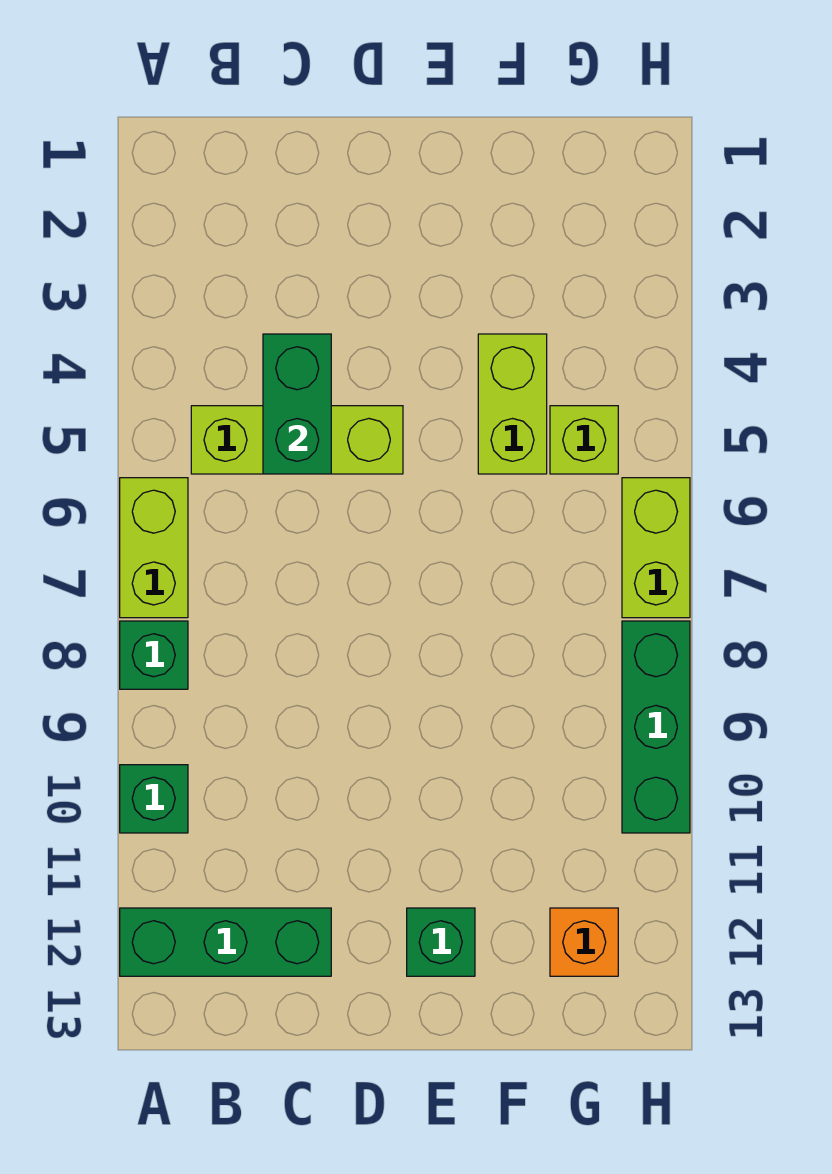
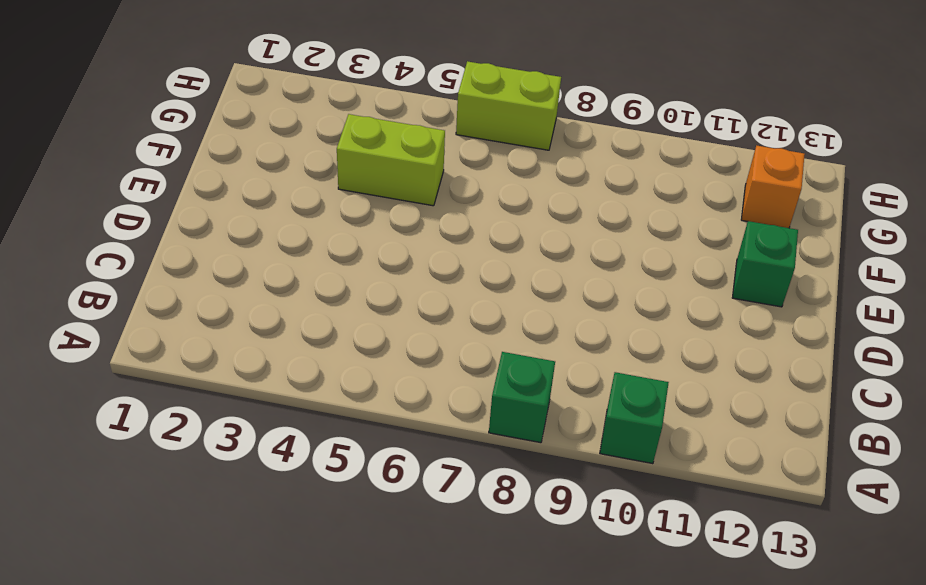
none -> lime brick A6:A7 level 1
none -> green brick A12:C12 level 1
none -> lime brick B5:D5 level 1

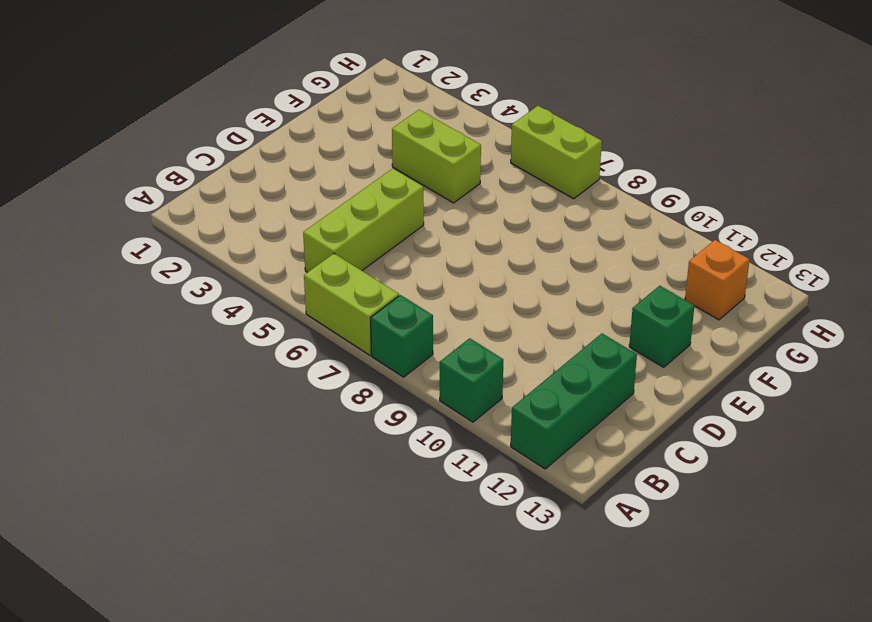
none -> lime brick G5 level 1
none -> green brick H8:H10 level 1
none -> green brick C4:C5 level 2

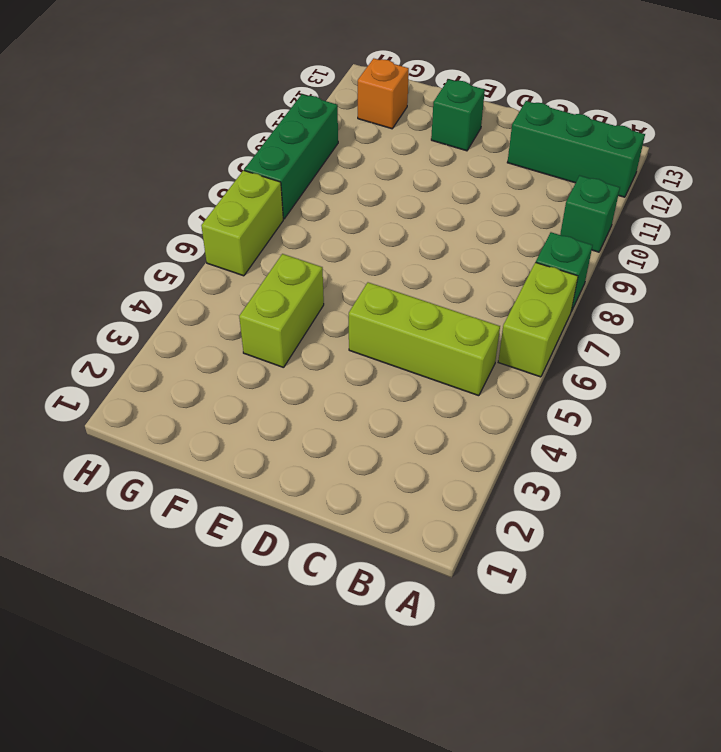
none -> lime brick G5 level 1
none -> green brick C4:C5 level 2

